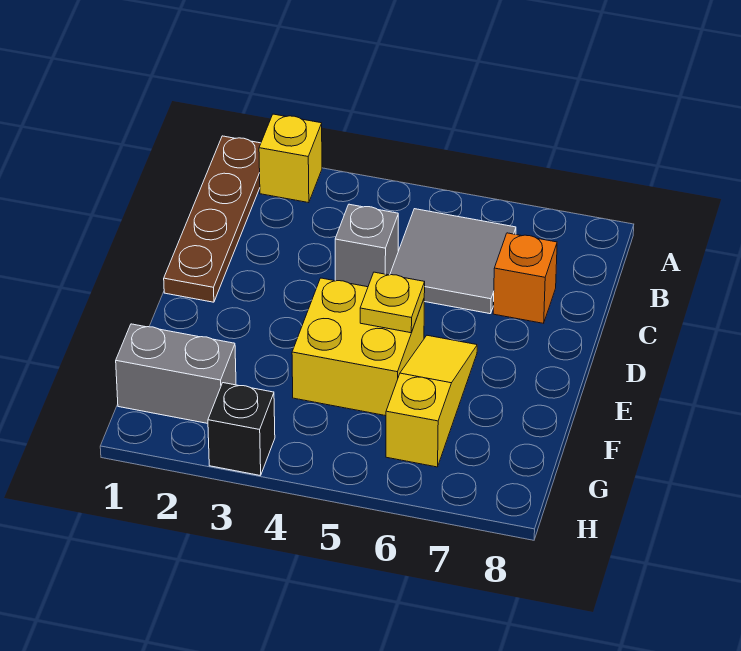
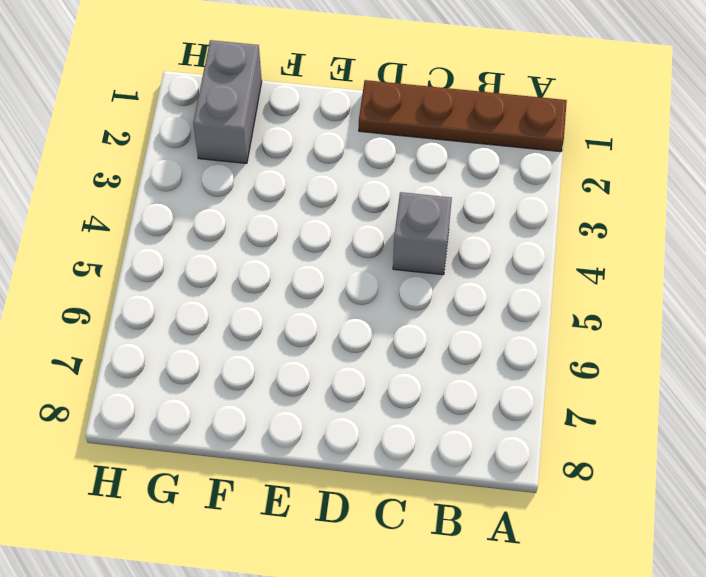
none -> yellow brick A2 level 1
none -> grey tile B5:C6 level 1

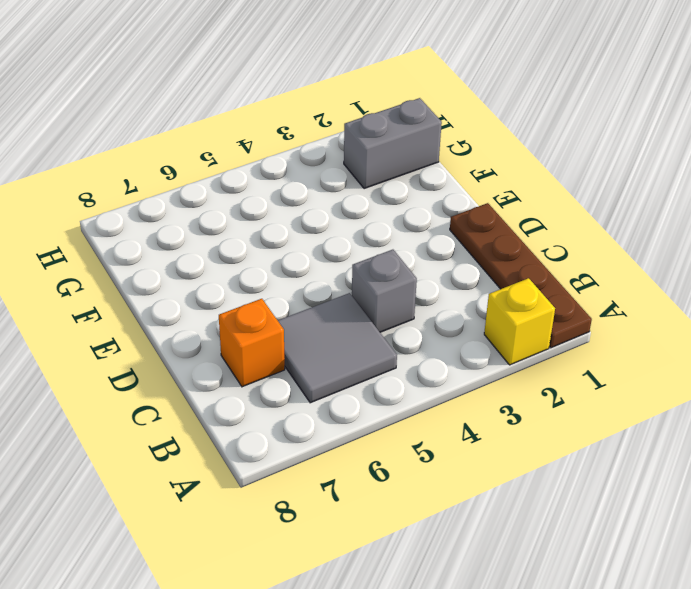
none -> yellow brick E4:F5 level 1
none -> yellow slope E6:G6 level 1 top G

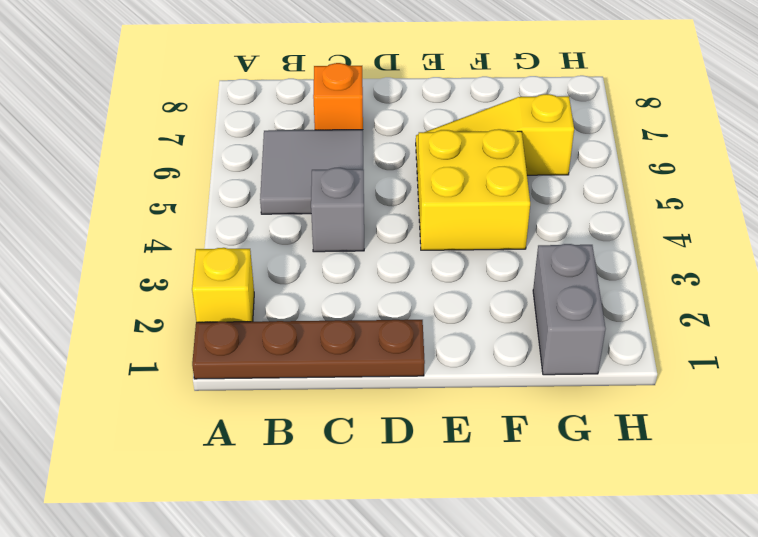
none -> black brick H3 level 1
none -> yellow plate E5 level 2

